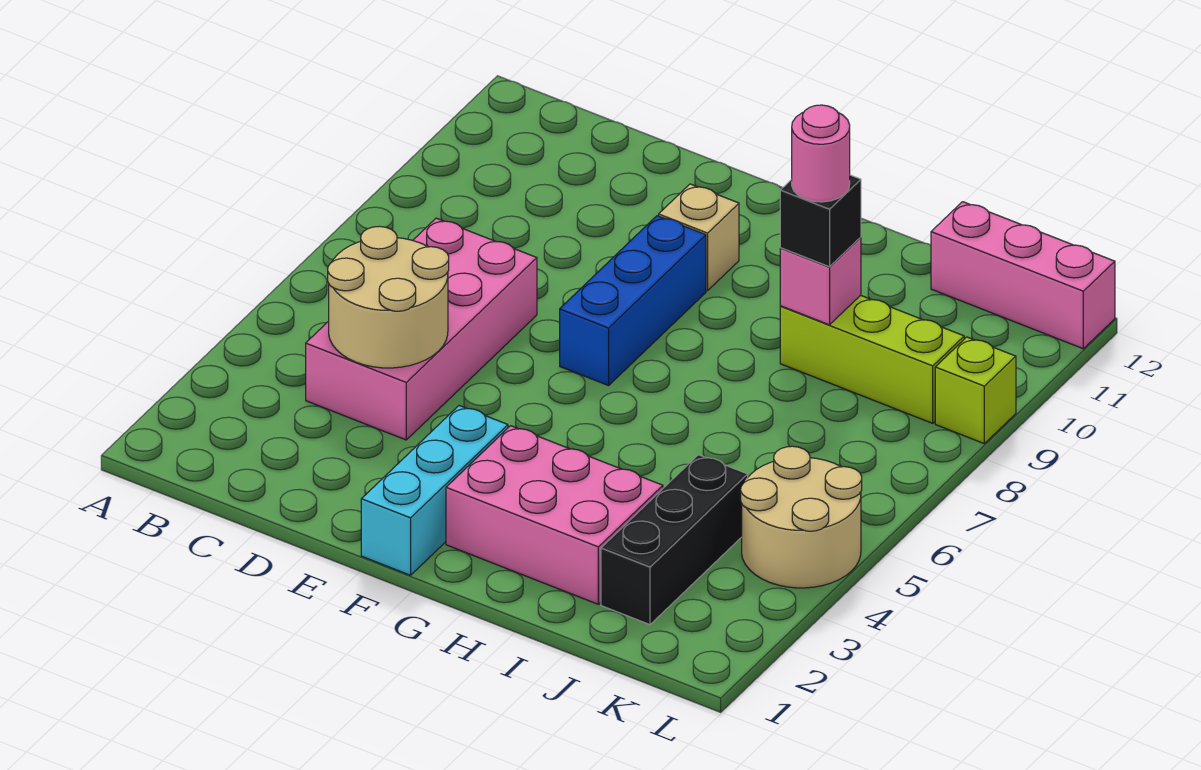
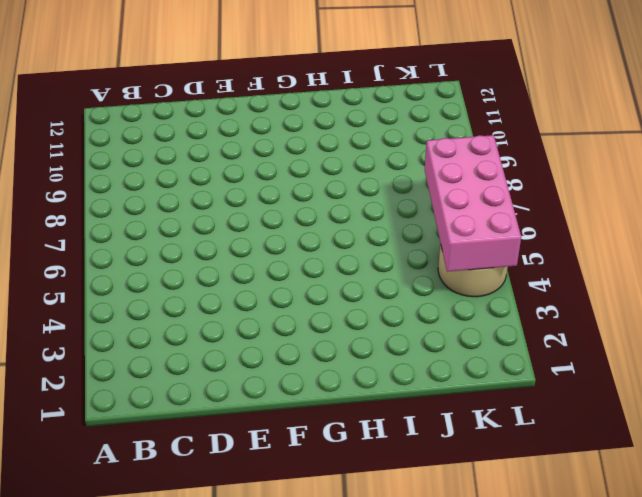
pink brick K4:L7 level 2 -> pink brick C4:D7 level 1
none -> cyan brick F1:F3 level 1
none -> blue brick F7:F9 level 1
none -> tan brick F10 level 1

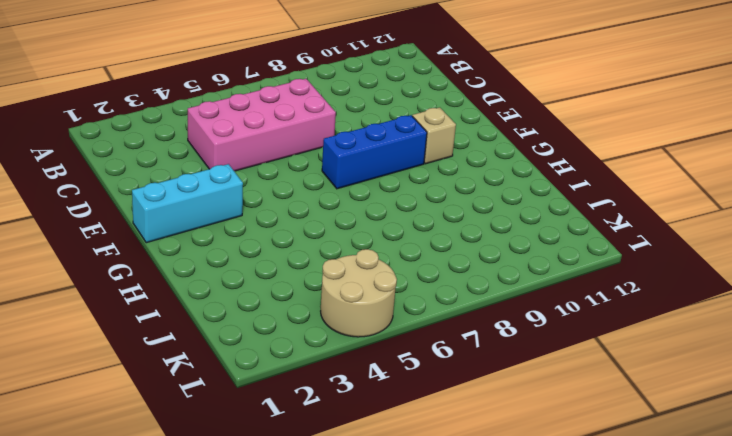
none -> pink brick G2:I3 level 1
none -> lime brick I9:K9 level 1
none -> black brick J2:J4 level 1

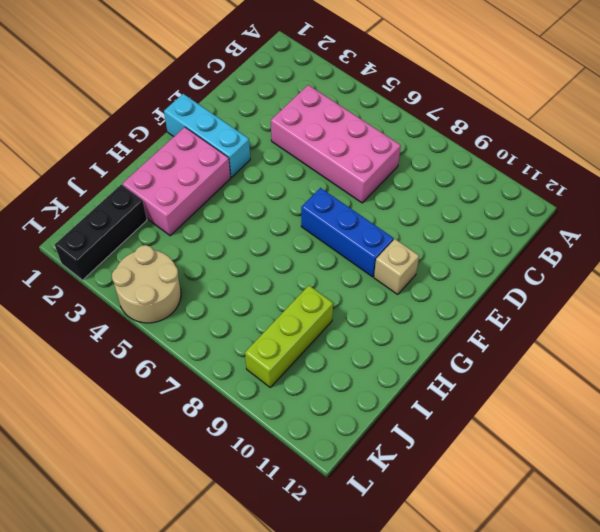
black brick J2:L2 level 1 -> black brick J2:J4 level 1
none -> pink brick J12:L12 level 1
none -> lime brick L9 level 1
none -> tan round brick C4:D5 level 2

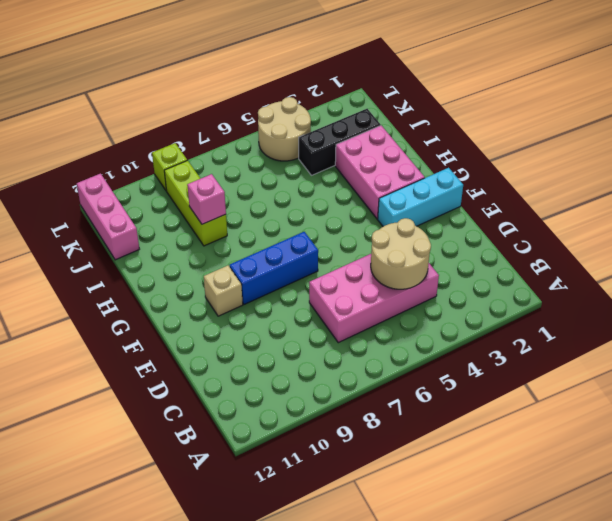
none -> black brick I9 level 3
none -> pink round brick I9 level 4

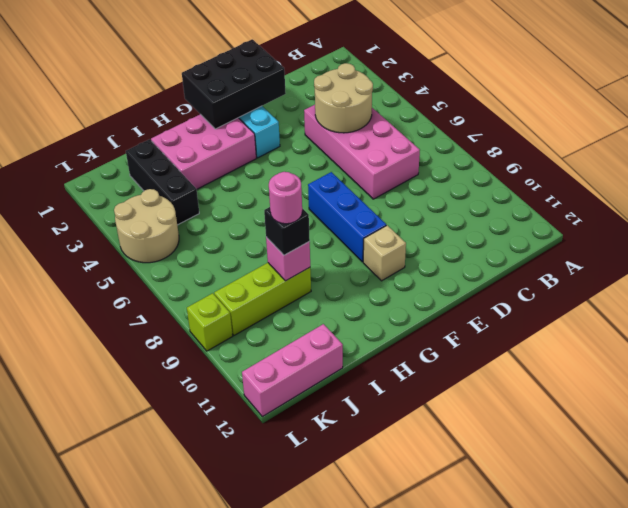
black brick E1:G2 level 2 -> none

